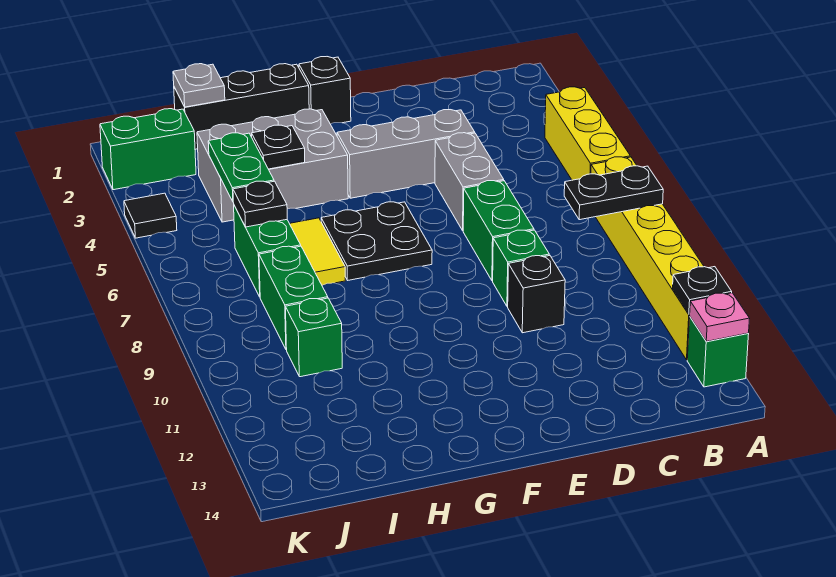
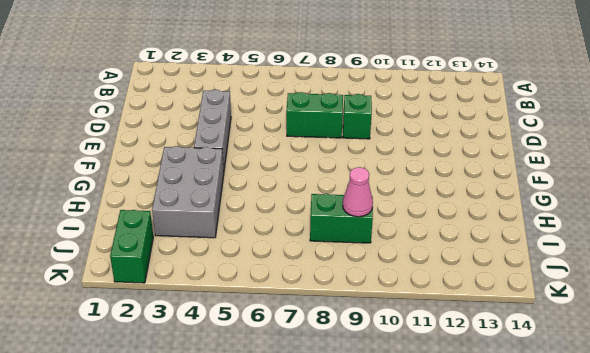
pink cone I9 level 2 -> none
none -> yellow brick A4:A6 level 1
none -> yellow brick A7:A12 level 1
none -> green brick A13 level 1

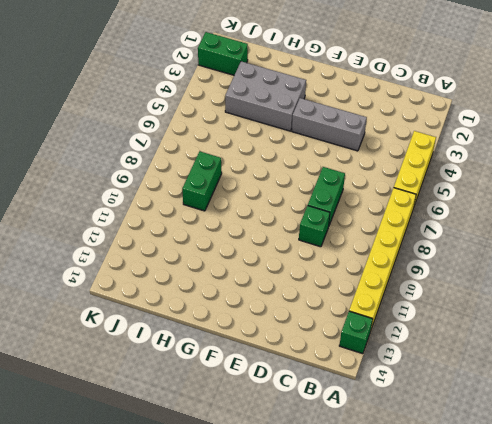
none -> grey brick D5:D6 level 1
none -> black brick D10 level 1
none -> black brick F1 level 1

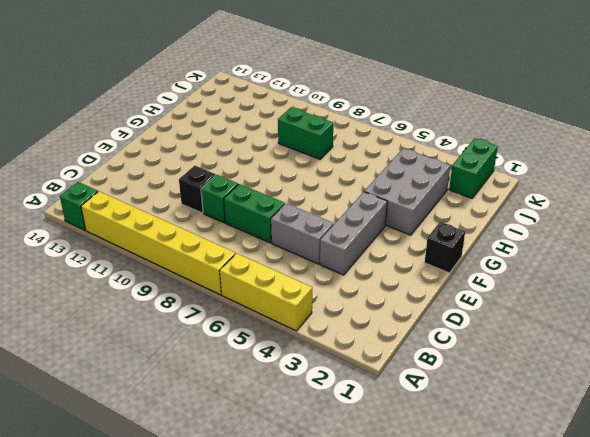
none -> black plate F6:G7 level 1
none -> black brick G1:I1 level 1
none -> yellow tile H6:H7 level 1

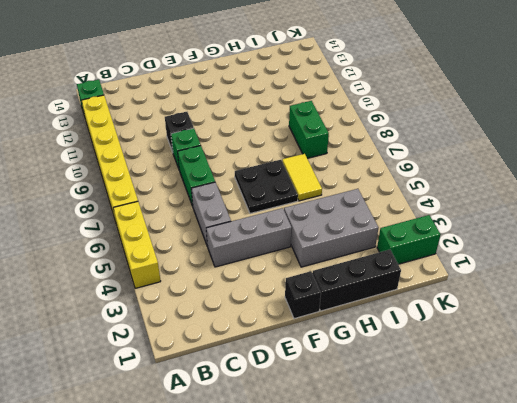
none -> green brick I6:I7 level 1
none -> green brick I10 level 1
none -> black tile K4 level 1

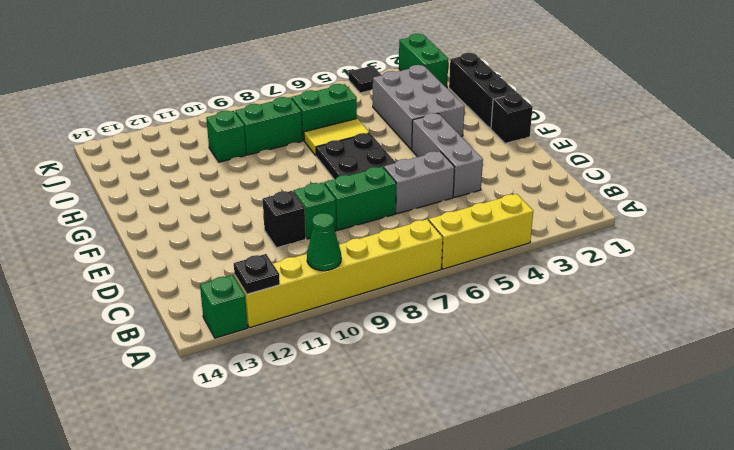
green cone A10 level 2 -> none
none -> black plate A8:B8 level 2
none -> pink plate A13 level 2
none -> black plate H4 level 2

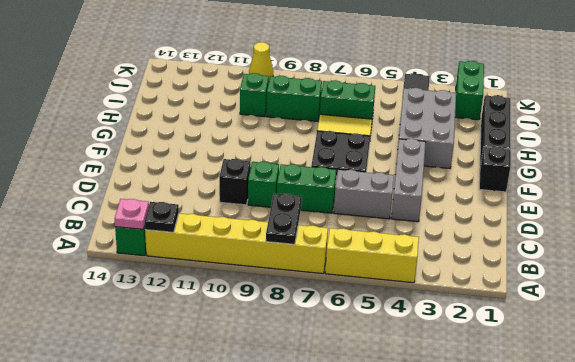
yellow cone K10 level 1 -> none
none -> black plate H4 level 2
none -> grey plate I1 level 2
none -> green plate I4:I5 level 2

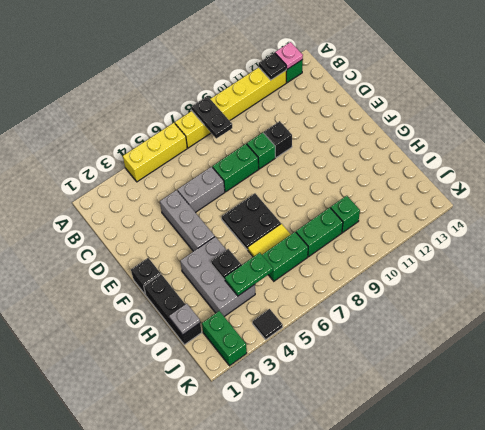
none -> black plate I6 level 2

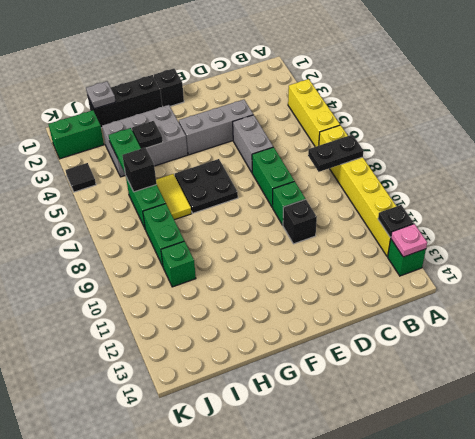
black brick I6 level 2 -> black plate I6 level 2

